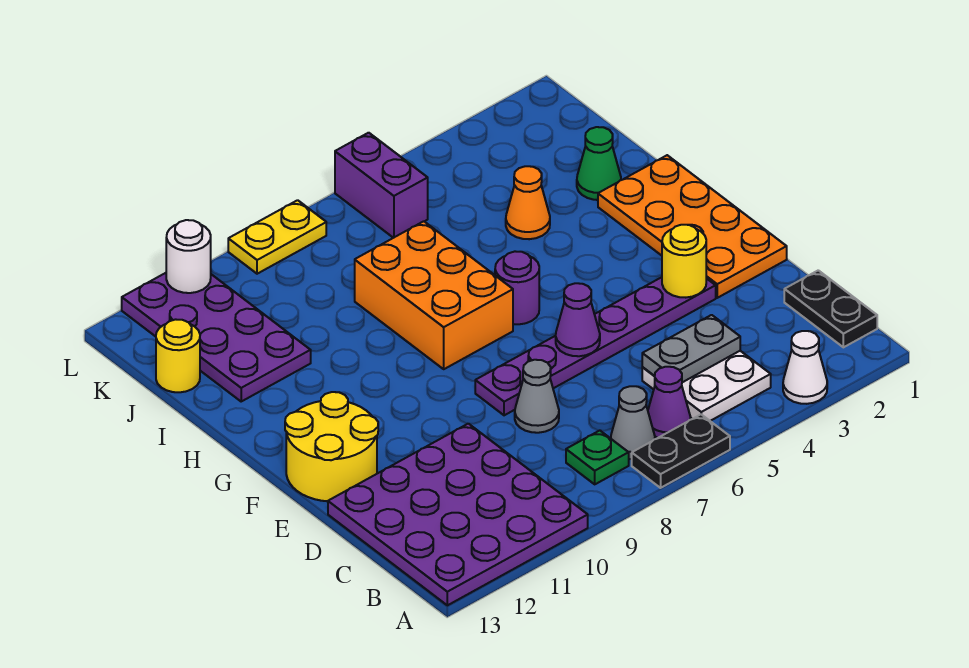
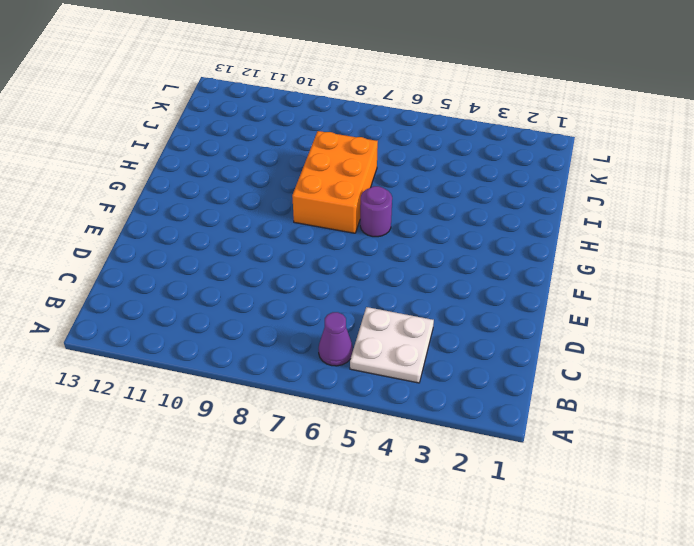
none -> white cone A3 level 1
none -> black plate A6:A7 level 1
none -> purple plate A10:D13 level 1

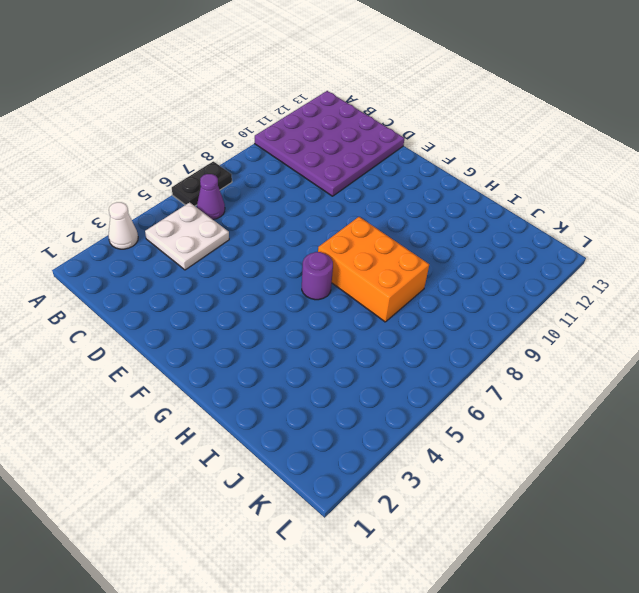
none -> black plate B1:C1 level 1
none -> grey cone B7 level 1
none -> green plate B8 level 1

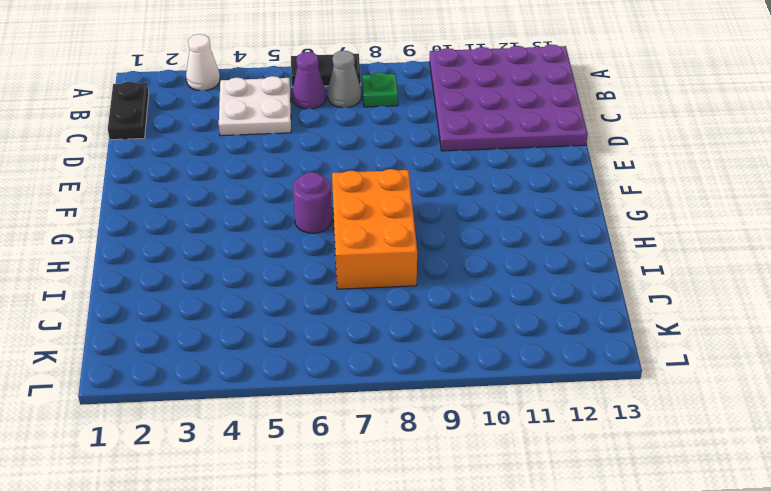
none -> grey cone D8 level 1
none -> orange plate E1:H2 level 1
none -> purple plate E3:E8 level 1

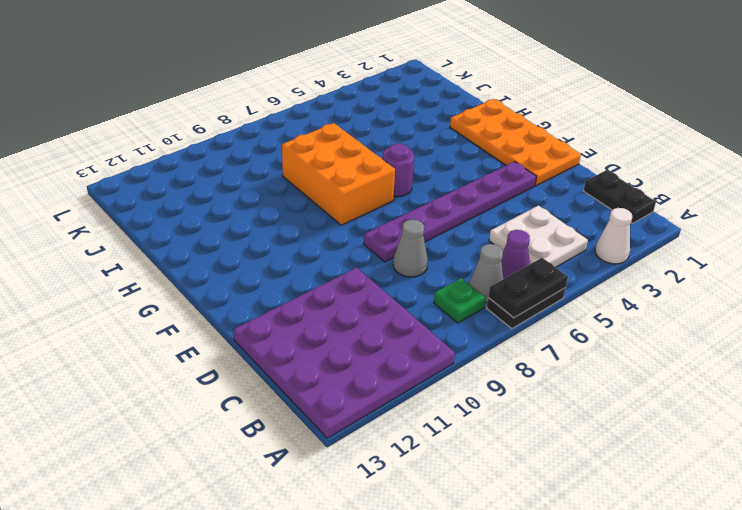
black plate A6:A7 level 2 -> none
none -> yellow round brick E12:F13 level 1
none -> green cone I2 level 1
none -> orange cone I4 level 1

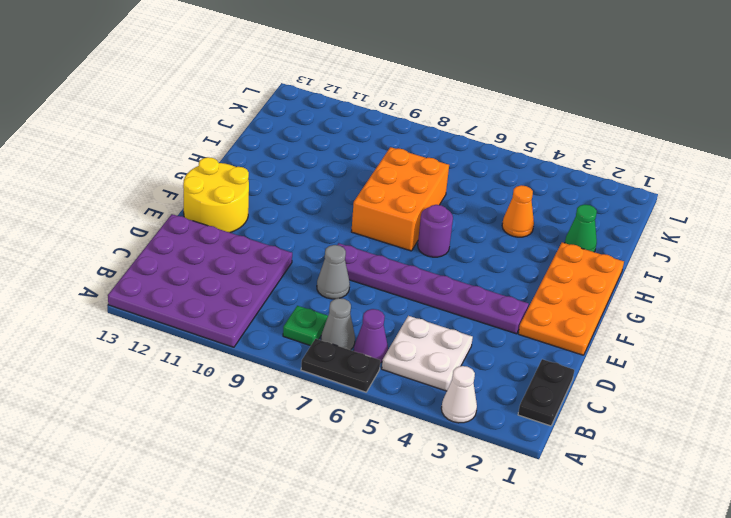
none -> purple plate I11:L12 level 1
none -> yellow round brick J13 level 1
none -> purple brick K6:L6 level 1

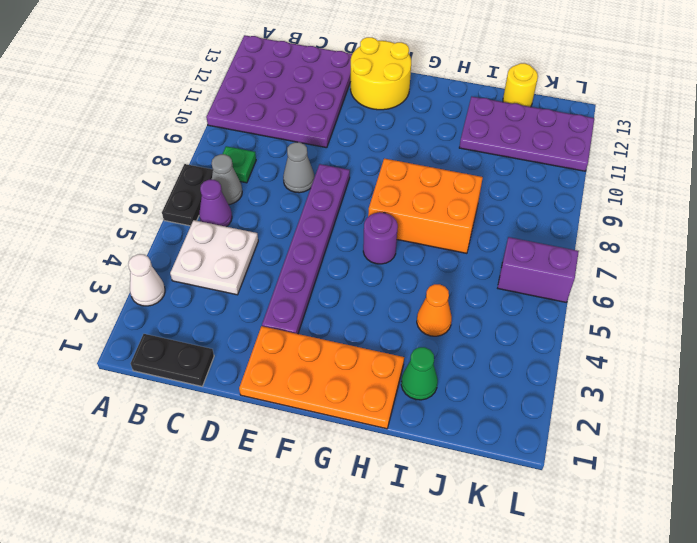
none -> yellow plate L8:L9 level 1
none -> grey plate C4:C5 level 2
none -> yellow round brick E3 level 2

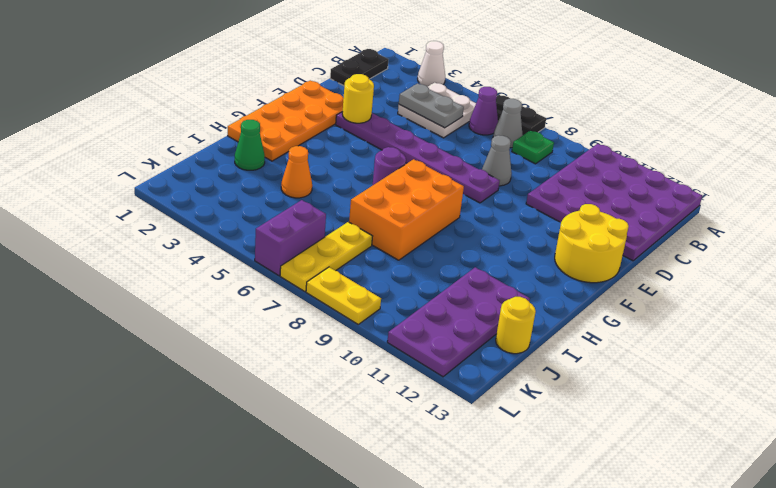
yellow plate J7:L7 level 1 -> none
none -> purple cone E6 level 2
none -> white round brick L11 level 2

